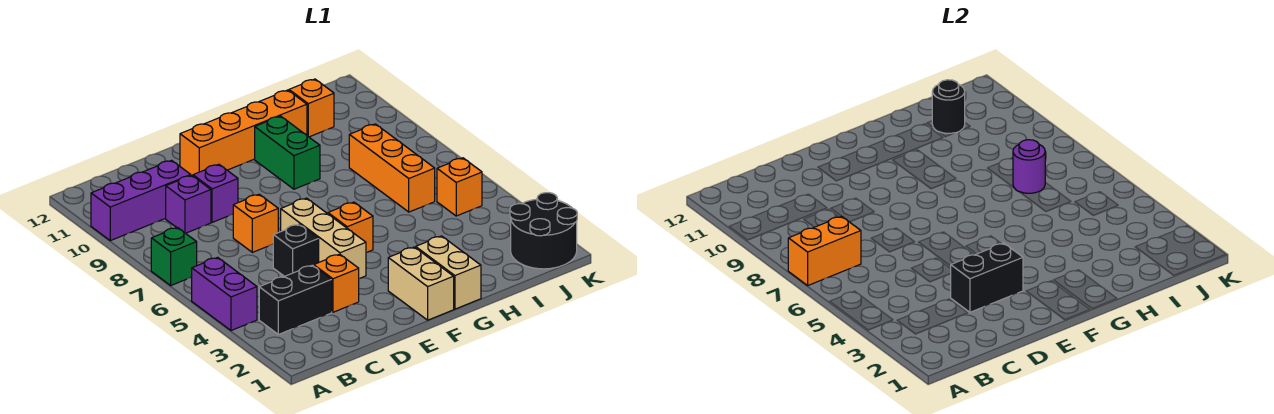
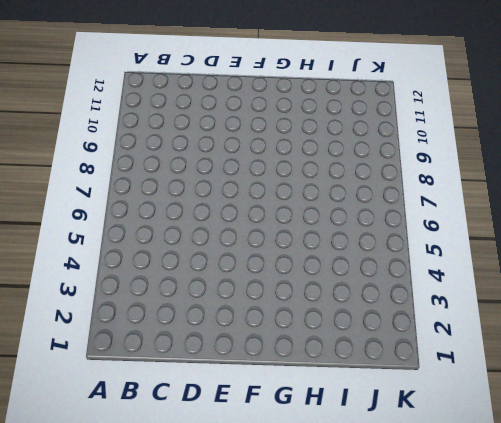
none -> purple brick A4:A5 level 1
none -> green brick A7 level 1
none -> purple brick A10:C10 level 1

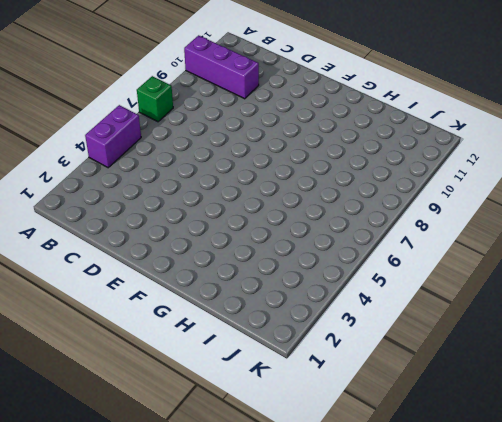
none -> black brick B3:C3 level 1
none -> purple brick C9 level 1
none -> orange brick D3 level 1

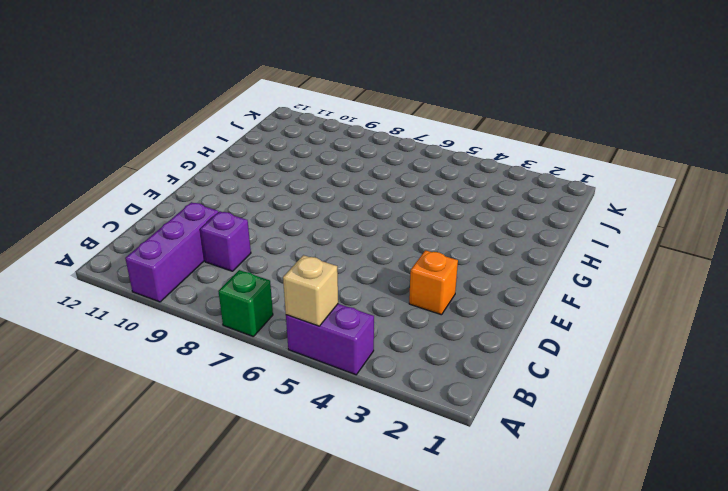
tan brick A5 level 2 -> none
none -> black brick B3:C3 level 1
none -> black brick D5 level 1
none -> orange brick D7 level 1

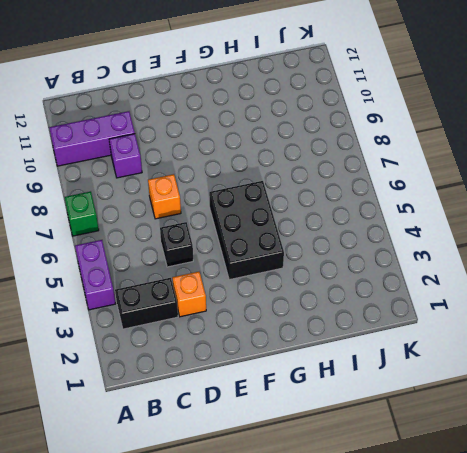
black brick F4:G6 level 1 -> orange brick F5 level 1
none -> purple brick D9 level 1
none -> tan brick E4:E6 level 1
none -> orange brick E11:H11 level 1

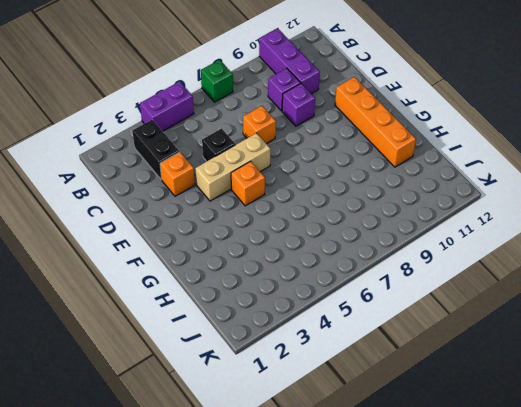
none -> tan brick F1:F2 level 1
none -> tan brick G1:G2 level 1
none -> green brick G9:G10 level 1

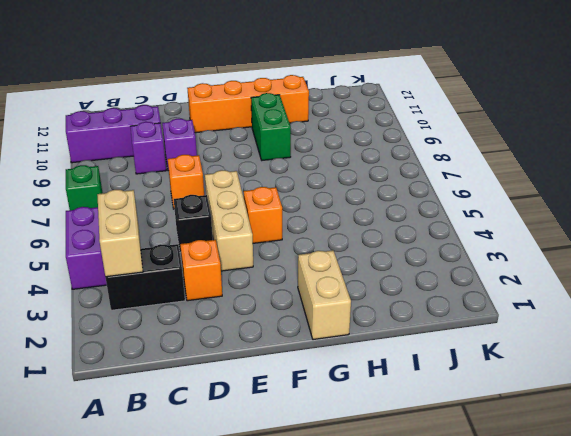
tan brick B3:B4 level 2 -> tan brick F1:F2 level 1
none -> orange brick I6:I8 level 1
none -> orange brick I11 level 1
none -> black round brick J1:K2 level 1

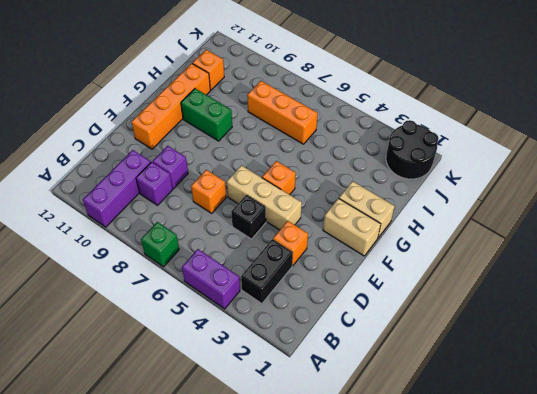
none -> orange brick J5 level 1
none -> orange brick A7:B7 level 2
none -> black brick D3:E3 level 2

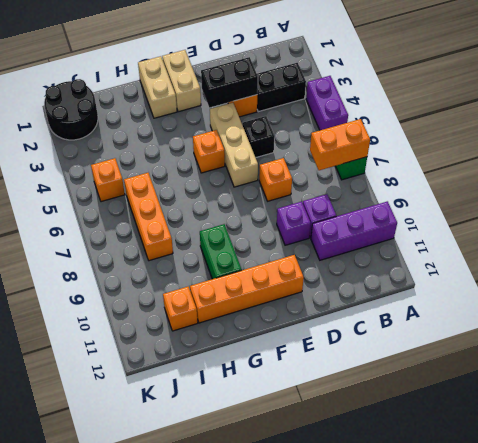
none -> purple round brick I7 level 2
none -> black round brick I11 level 2

